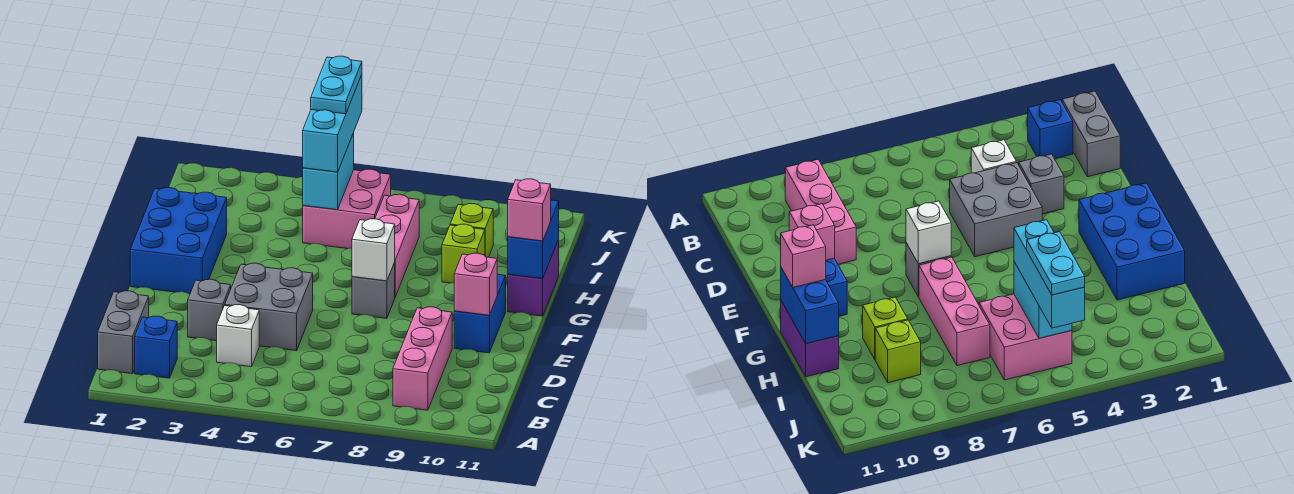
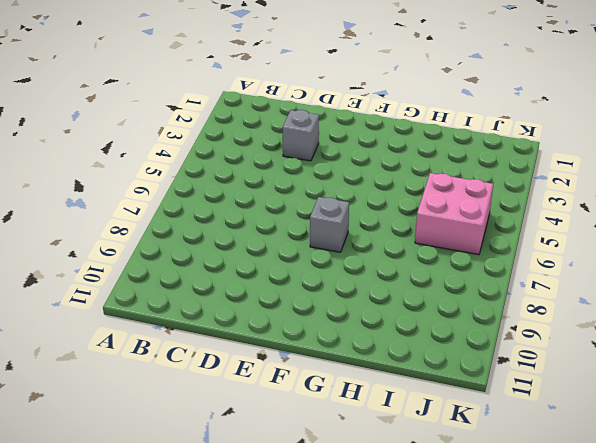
none -> grey brick B1:C1 level 1
none -> blue brick B2 level 1
none -> pink brick B9:D9 level 1

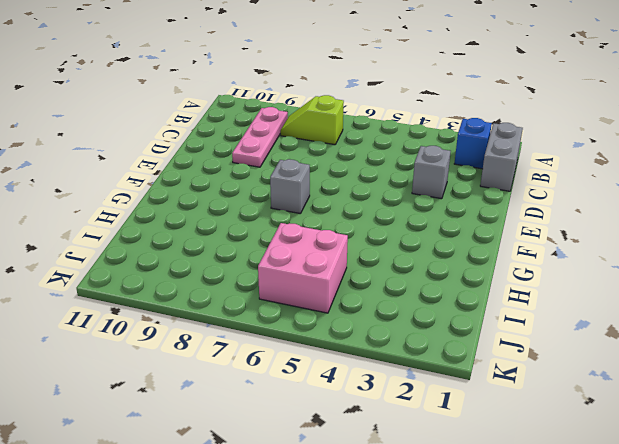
lime slope B7:B8 level 1 top 7 -> none
pink plate B9:D9 level 1 -> pink brick B9:D9 level 1
none -> white brick C4 level 1
none -> grey brick D4:E5 level 1
none -> blue brick E10:F10 level 1

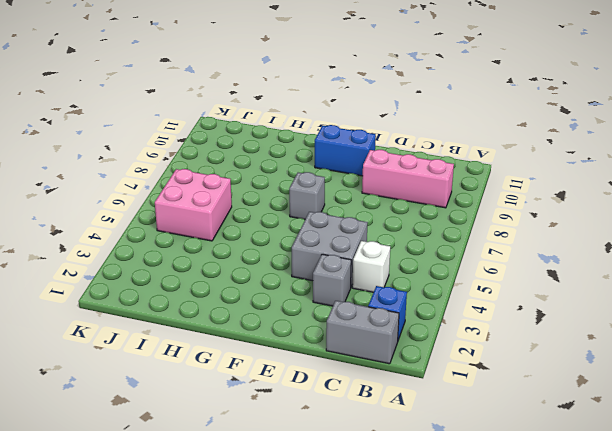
none -> blue brick F1:H2 level 1
none -> pink brick G7:I7 level 1
none -> purple brick G11:H11 level 1

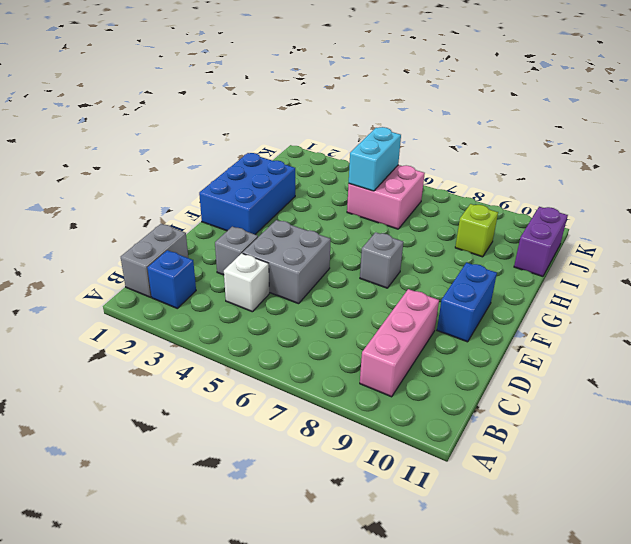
purple brick I11:J11 level 1 -> purple brick G11:H11 level 1
none -> pink brick G7:I7 level 1
none -> lime brick H9 level 1
none -> pink brick E10 level 2

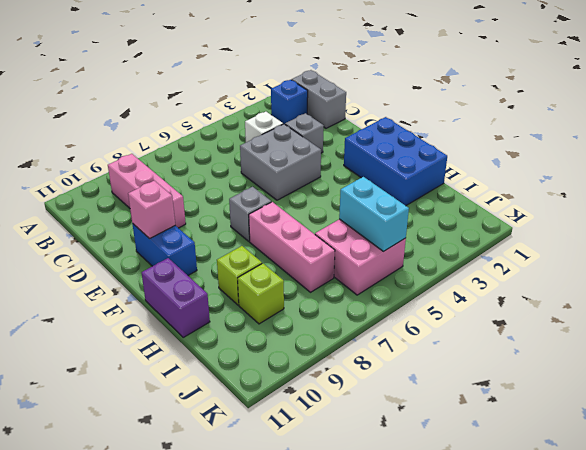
none -> white brick F7 level 2
none -> blue brick G11:H11 level 2
none -> pink brick G11 level 3

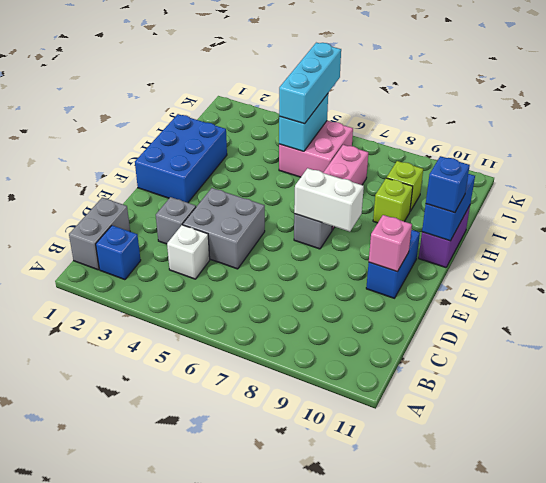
white brick F7:F8 level 2 -> white brick F7 level 2
blue brick G11 level 3 -> pink brick G11 level 3
none -> pink brick B9:D9 level 1
none -> cyan plate J5:K5 level 4

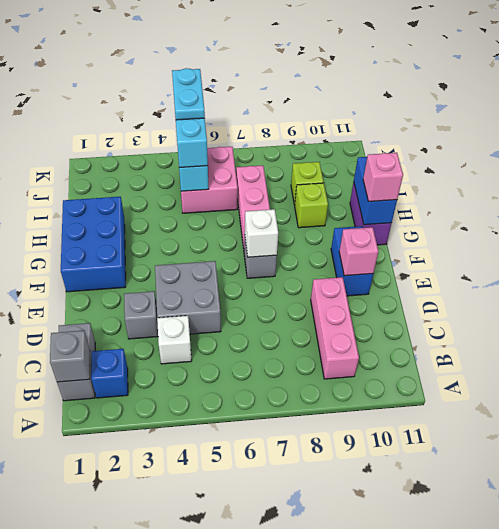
grey brick B1 level 2 -> none

